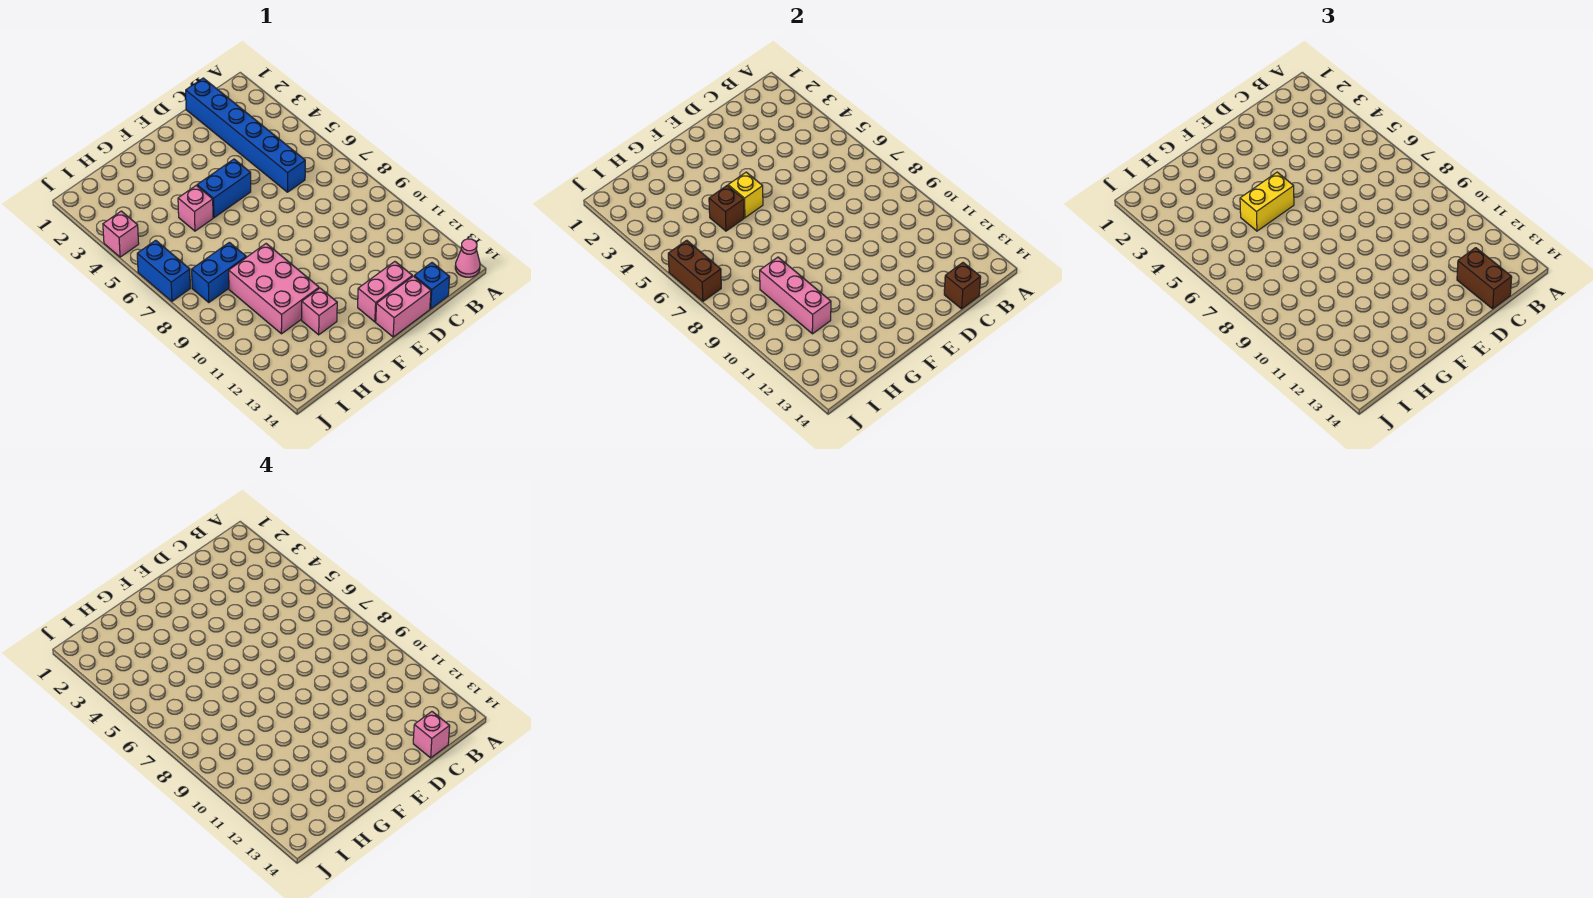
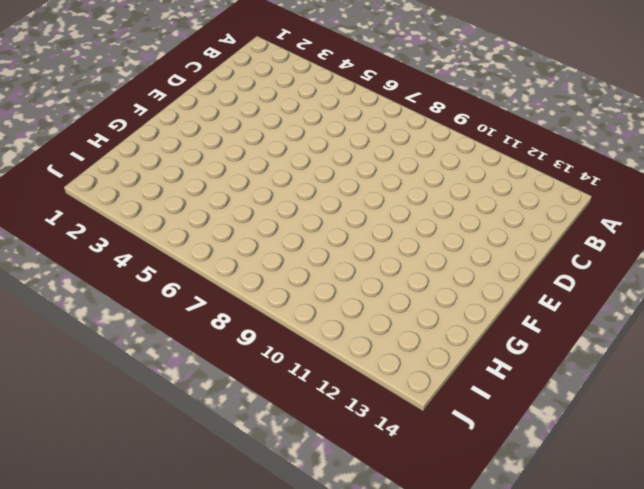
none -> pink cone A14 level 1
none -> blue brick C1:C6 level 1
none -> blue brick C14 level 1

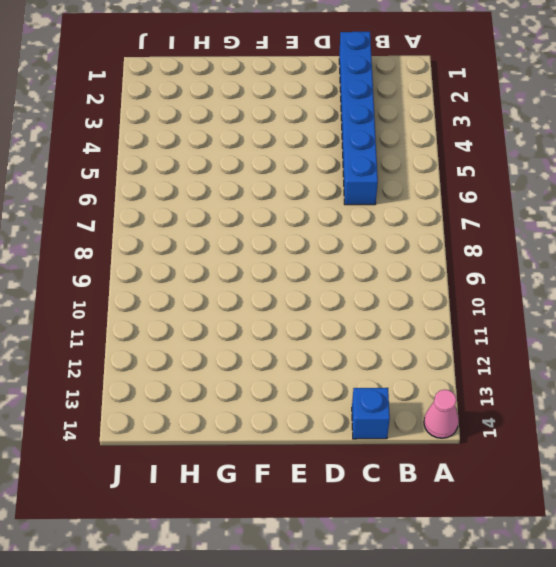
none -> pink brick D13:E13 level 1
none -> pink brick D14:E14 level 1
none -> blue brick E5:F5 level 1

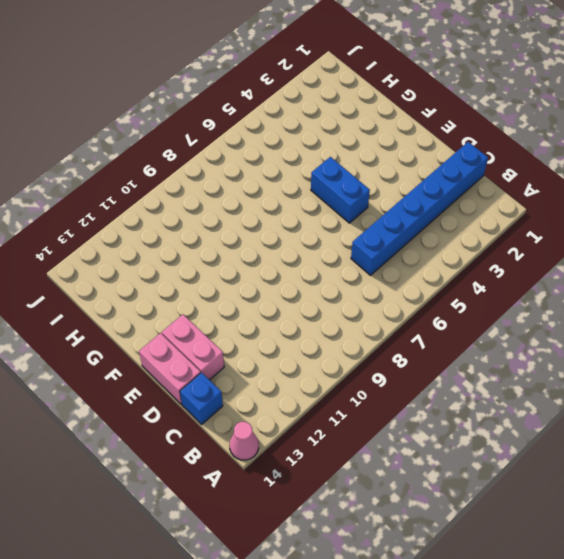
none -> pink brick G5 level 1
none -> pink brick G9:H11 level 1
none -> pink brick G12 level 1

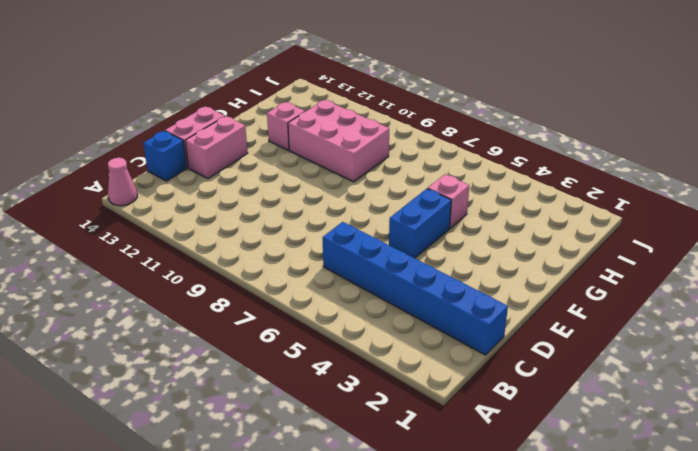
none -> blue brick H8:I8 level 1
none -> pink brick J4 level 1
none -> blue brick J6:J7 level 1

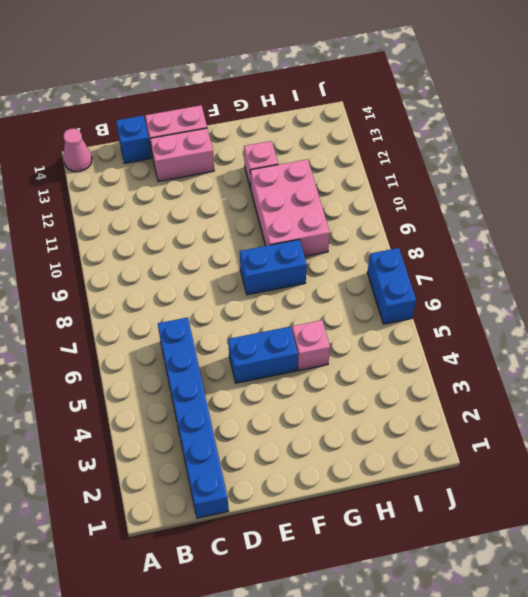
blue brick F8:G8 level 1 -> blue brick H8:I8 level 1
none -> pink brick J4 level 1
none -> brown brick C14 level 2
none -> yellow brick F5 level 2

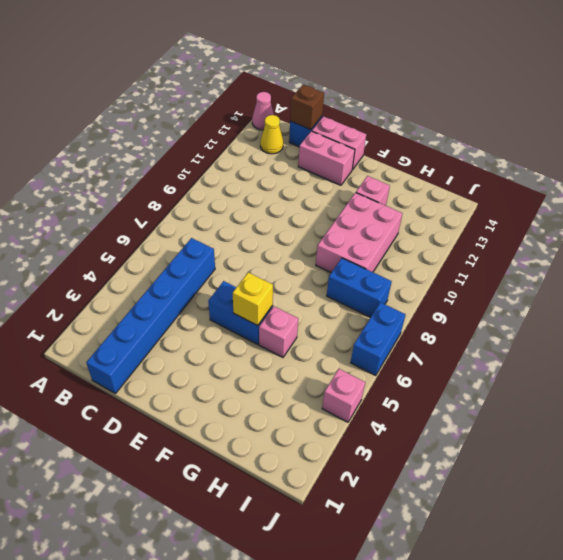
yellow cone B13 level 1 -> none
none -> brown brick G5 level 2
none -> pink brick H9:H11 level 2
none -> brown brick J6:J7 level 2

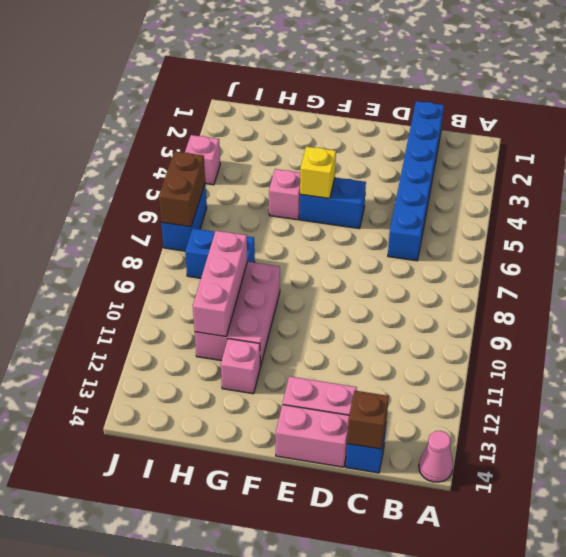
none -> brown brick G5 level 2
none -> brown brick C13:C14 level 3
none -> yellow brick F5:G5 level 3

